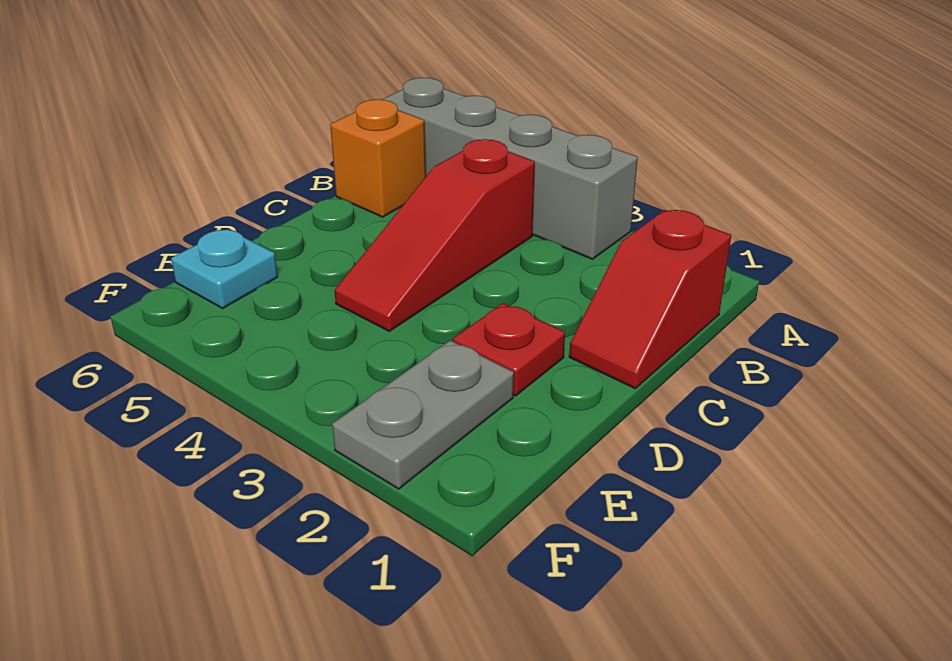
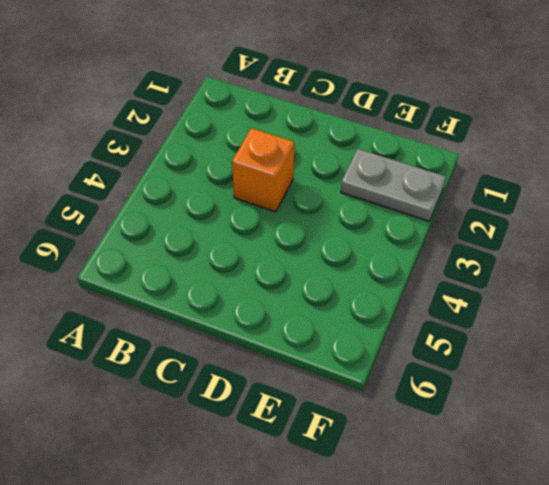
orange brick C3 level 1 -> orange brick B6 level 1
none -> grey brick A3:A6 level 1
none -> red slope B1:C1 level 1 top B

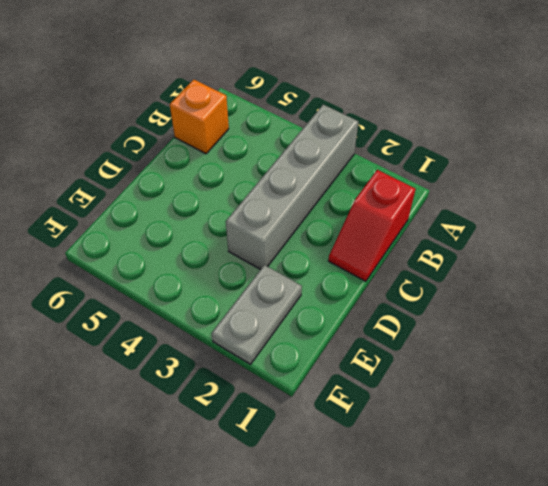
grey brick A3:D3 level 1 -> grey brick A3:A6 level 1
none -> red slope B4:D4 level 1 top B
none -> red plate D2 level 1

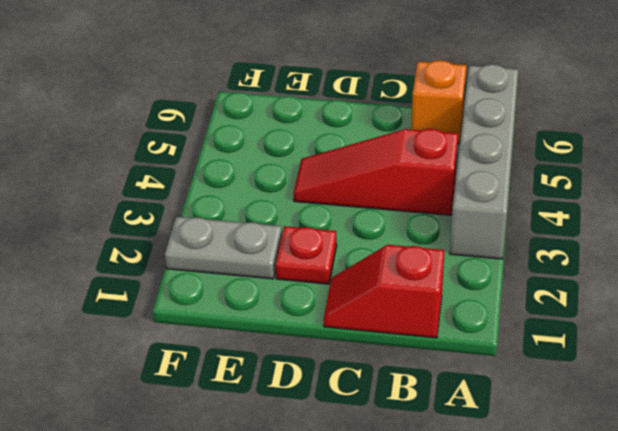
none -> cyan plate E6 level 1

